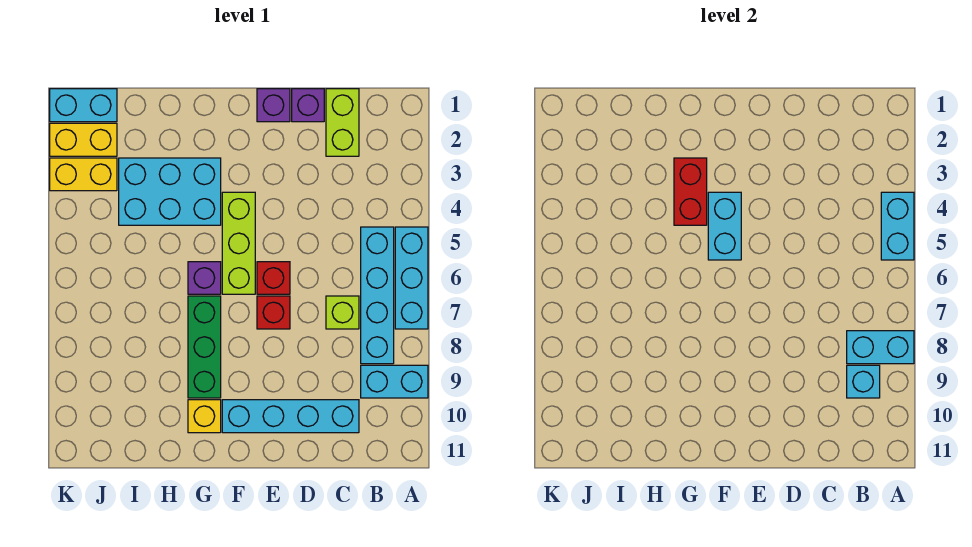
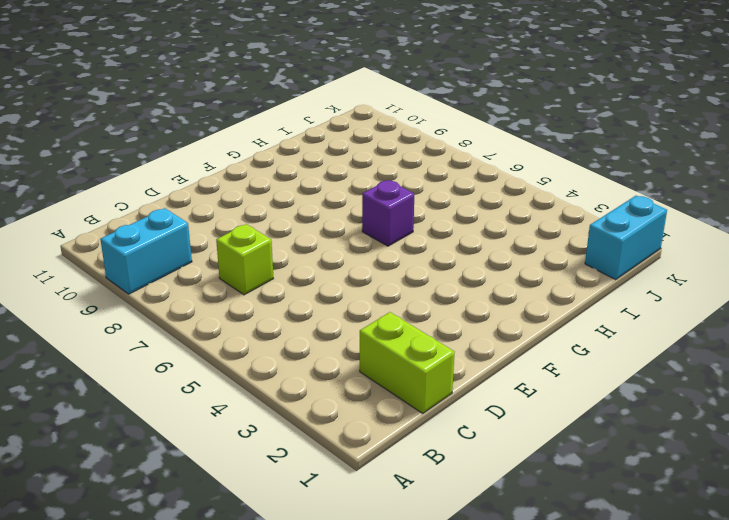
none -> cyan brick A5:A7 level 1
none -> cyan brick B5:B8 level 1
none -> cyan brick C10:F10 level 1

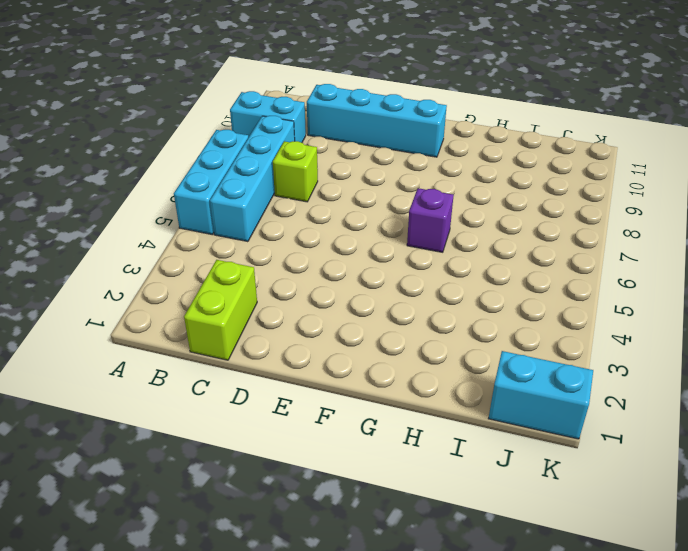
none -> purple brick D1 level 1
none -> purple brick E1 level 1
none -> red brick E6 level 1

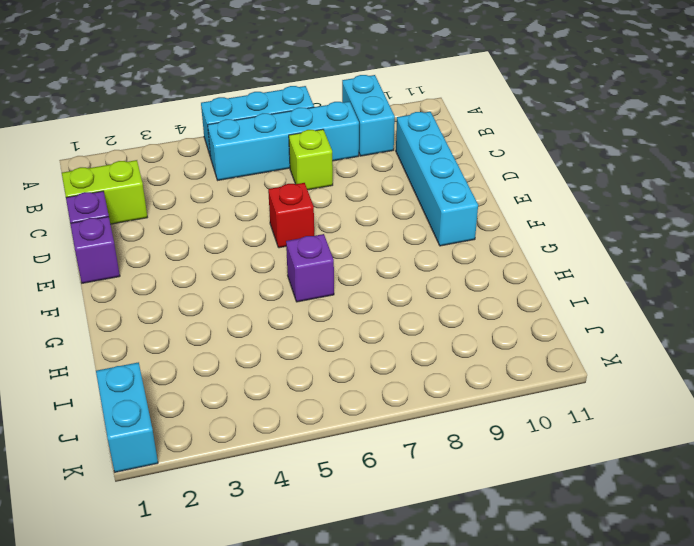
none -> red brick E7 level 1
none -> lime brick F4:F6 level 1
none -> cyan brick G3:I4 level 1

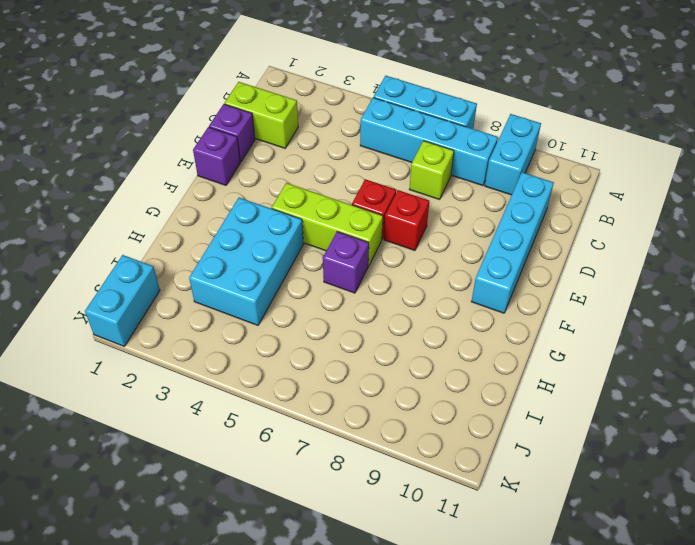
none -> green brick G7:G9 level 1
none -> yellow brick G10 level 1
none -> yellow brick J2:K2 level 1

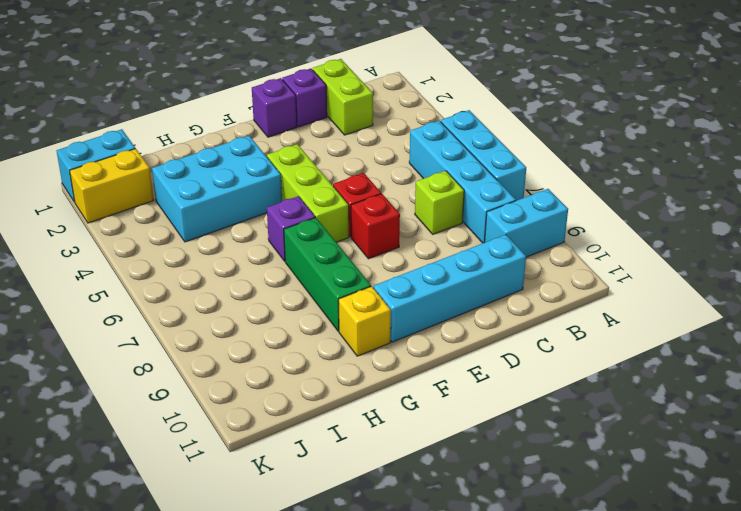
none -> yellow brick J3:K3 level 1
none -> cyan brick A4:A5 level 2
none -> cyan brick A8:B8 level 2

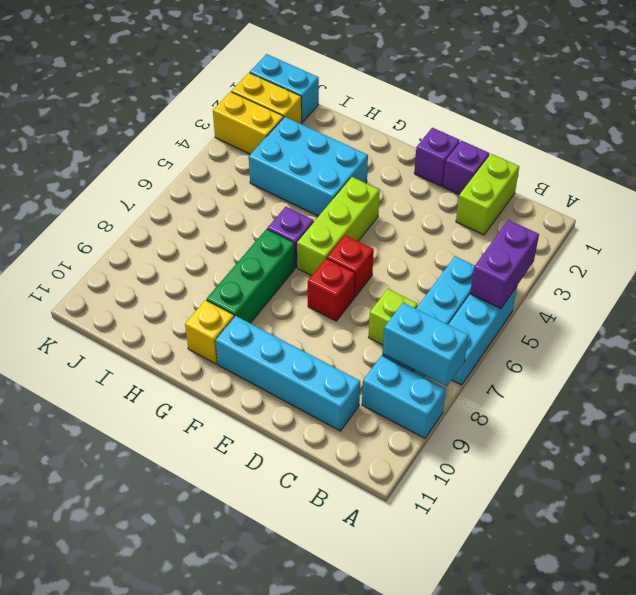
purple brick A4:A5 level 2 -> cyan brick A4:A5 level 2
none -> cyan brick B9 level 2
none -> cyan brick F4:F5 level 2
none -> red brick G3:G4 level 2

